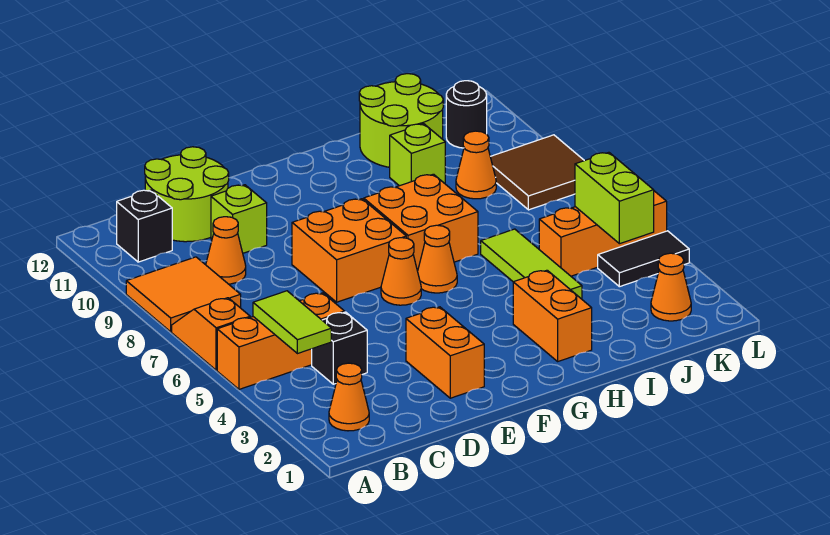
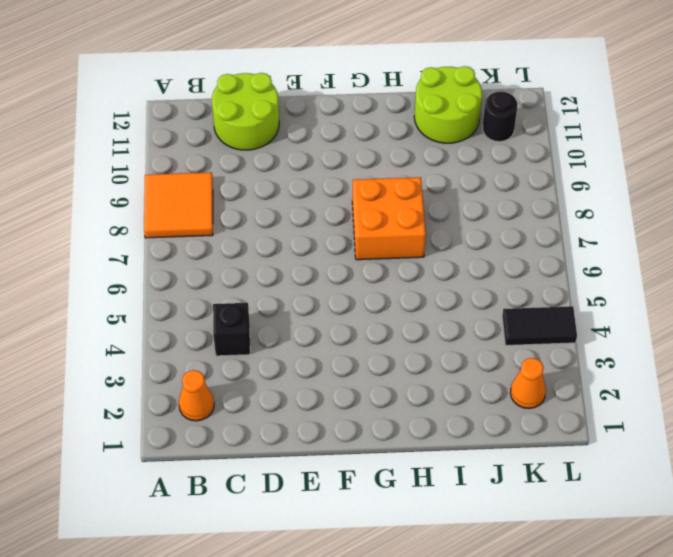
none -> orange brick A5:C5 level 1
none -> orange slope A6:A7 level 1 top 6
none -> black brick B11 level 1

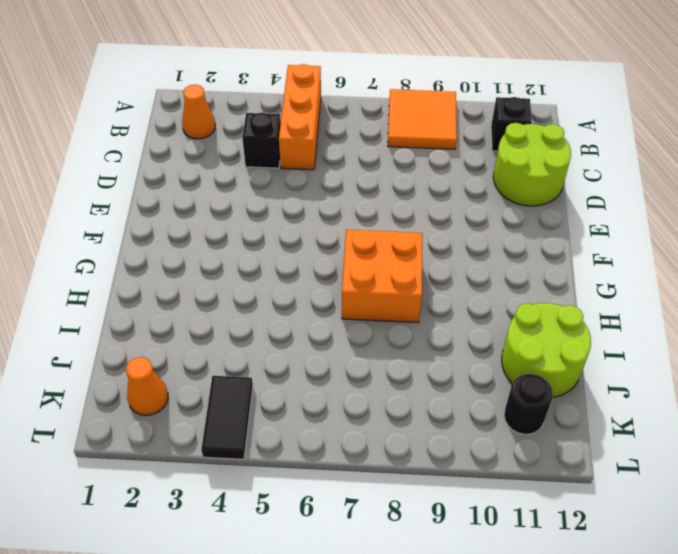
none -> orange slope A6:A7 level 1 top 6
none -> orange cone C9 level 1
none -> lime brick D10 level 1

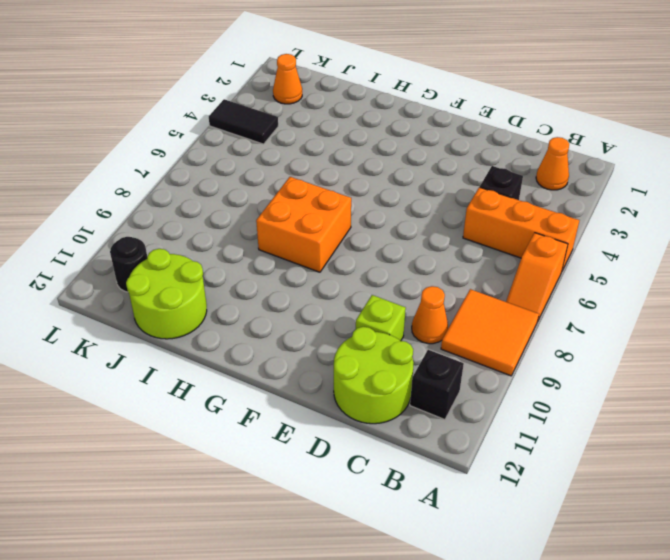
none -> orange brick E2:E3 level 1
none -> orange brick E7:F8 level 1
none -> orange cone F6 level 1

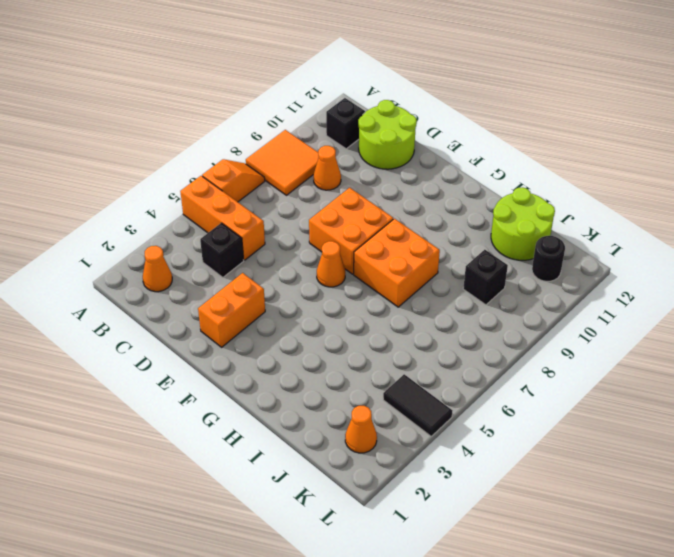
black brick J9 level 1 -> orange cone J9 level 1
none -> lime brick D10 level 1
none -> orange cone G6 level 1
none -> orange brick H2:H3 level 1

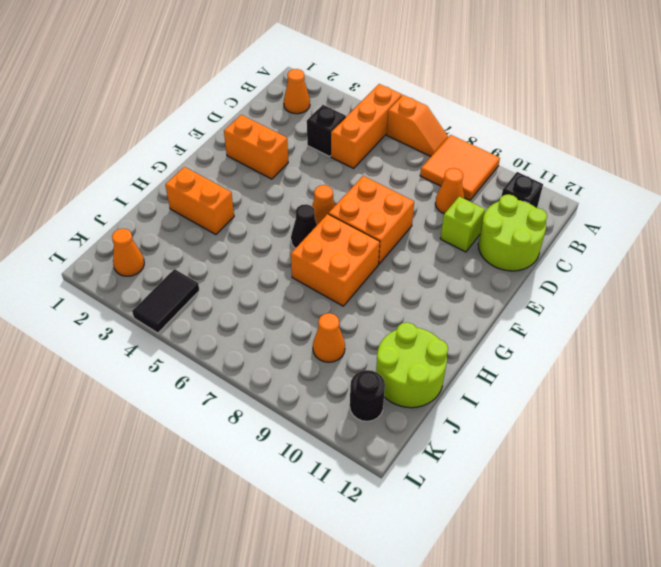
black cone G6 level 1 -> orange cone G6 level 1
none -> lime tile I4:I6 level 1
none -> lime brick I10 level 1
none -> orange brick J5:L5 level 1

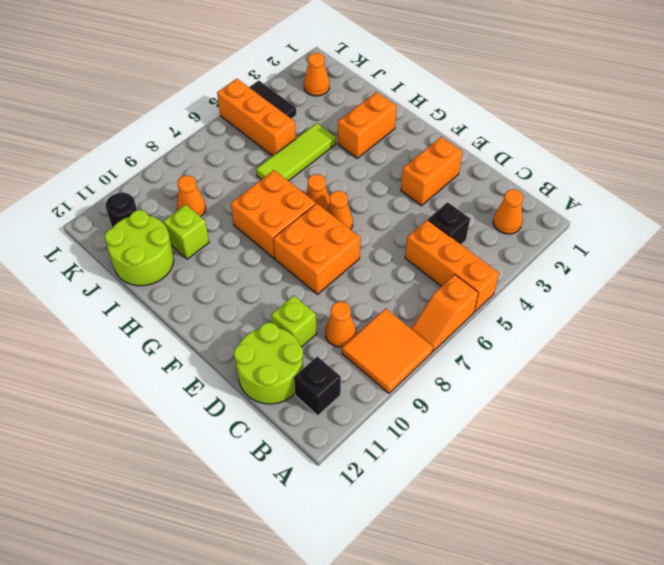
none -> brown tile K8:L9 level 1
none -> lime tile B4:B5 level 2
none -> lime brick K4:K5 level 2

